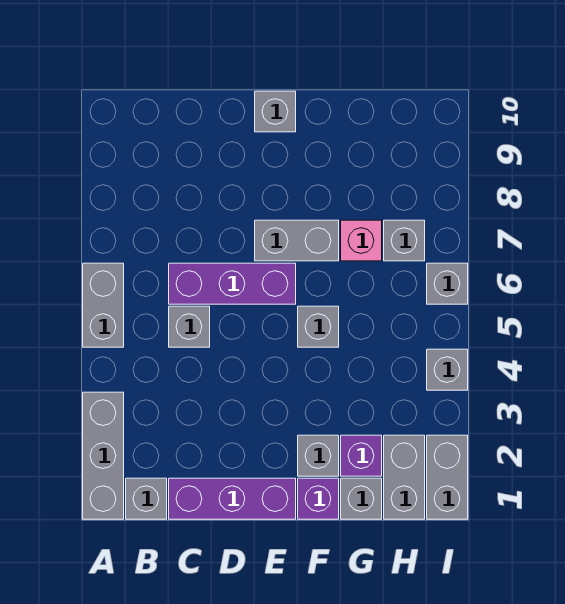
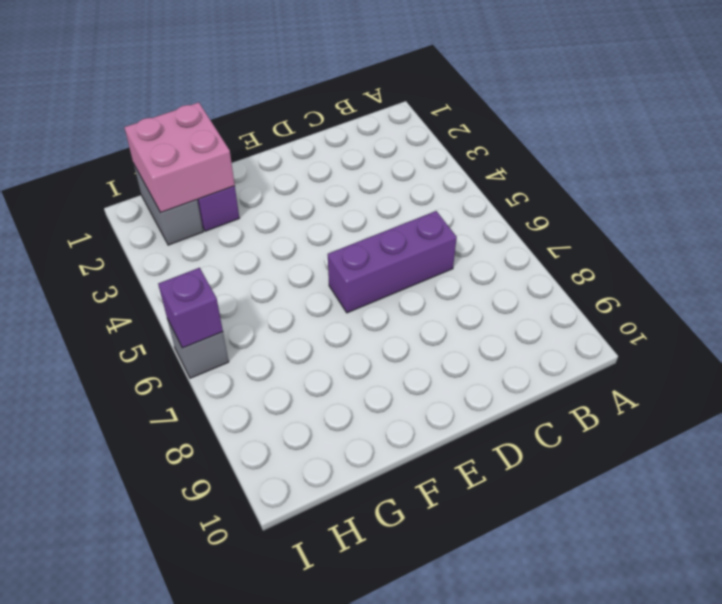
pink brick G1:H2 level 2 -> none
purple brick I6 level 2 -> purple brick F1 level 1
none -> grey brick A1:A3 level 1
none -> grey brick A5:A6 level 1
none -> grey brick B1 level 1

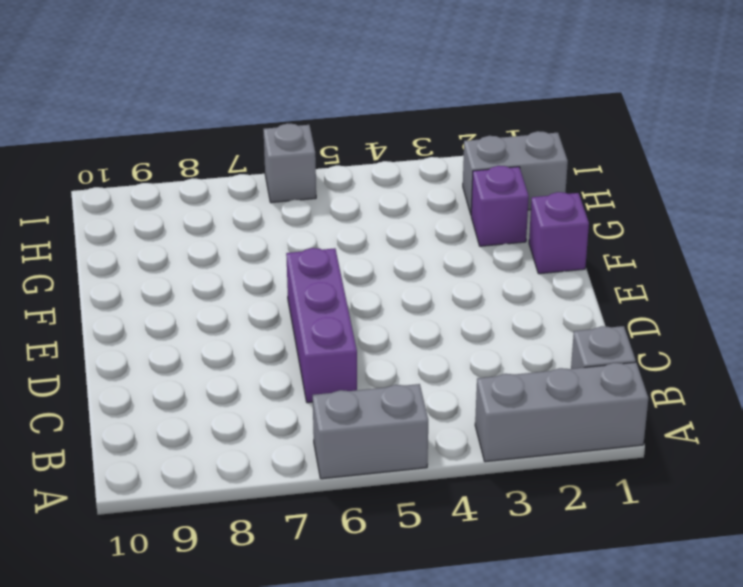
none -> purple brick C1:E1 level 1
none -> grey brick C5 level 1
none -> grey brick E7:F7 level 1

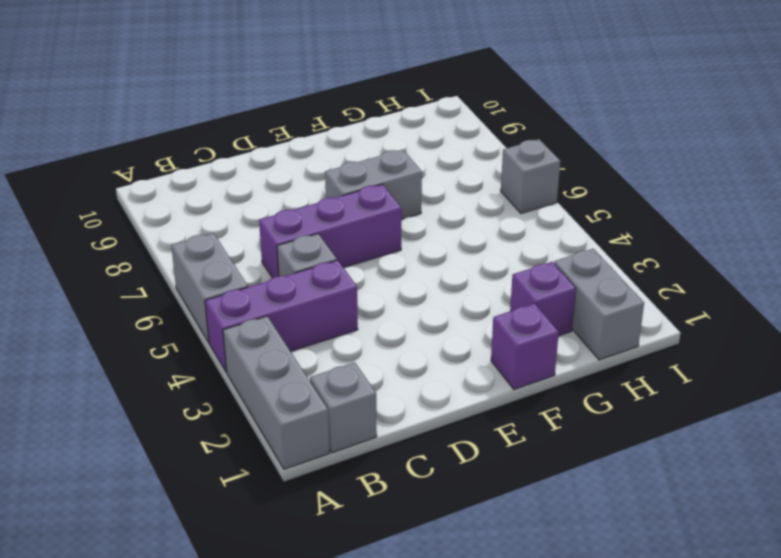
purple brick A4:C4 level 1 -> purple brick C1:E1 level 1
none -> grey brick E10 level 1
none -> grey brick F2 level 1
none -> grey brick F5 level 1

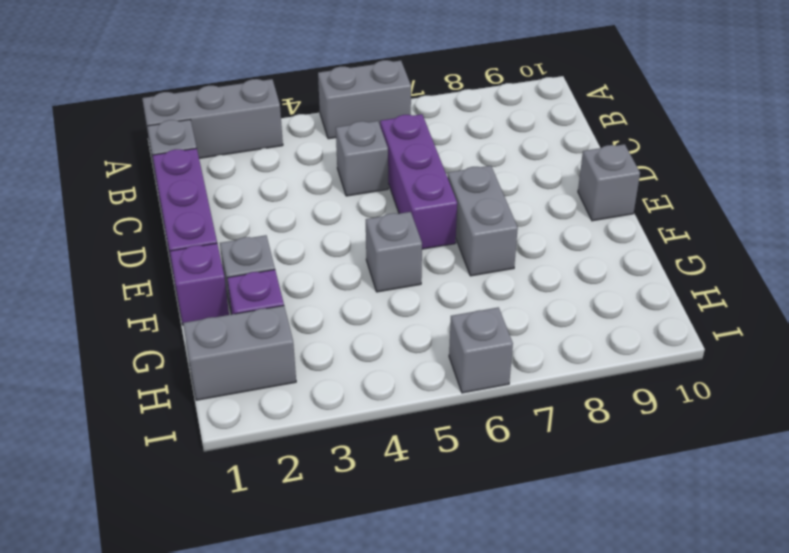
none -> grey brick G1 level 1
none -> pink brick G7 level 1
none -> grey brick H7 level 1

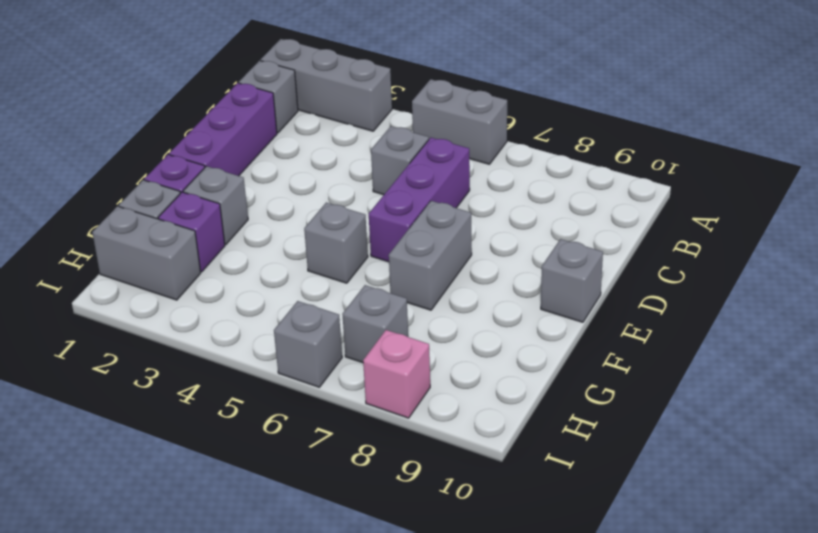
pink brick I8 level 1 -> pink brick G7 level 1
none -> grey brick I1:I2 level 1
none -> grey brick I4 level 1

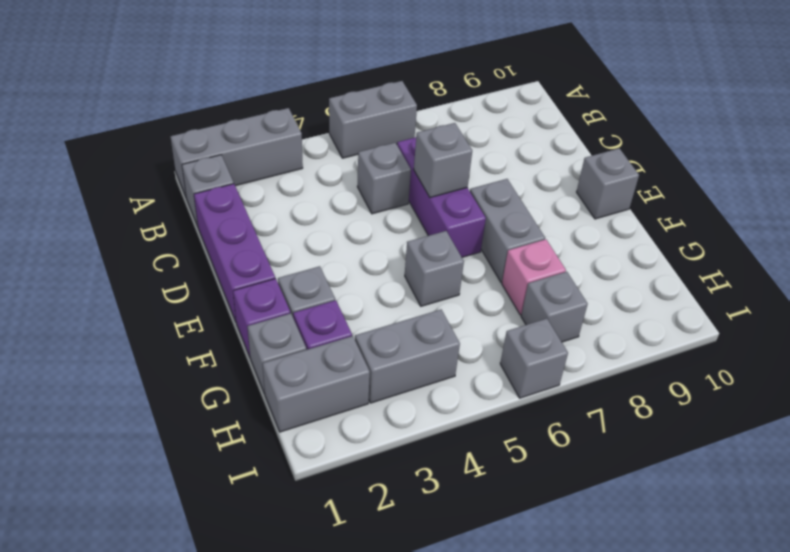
grey brick D6 level 2 -> grey brick I4 level 1
grey brick H3:H4 level 1 -> grey brick I1:I2 level 1

